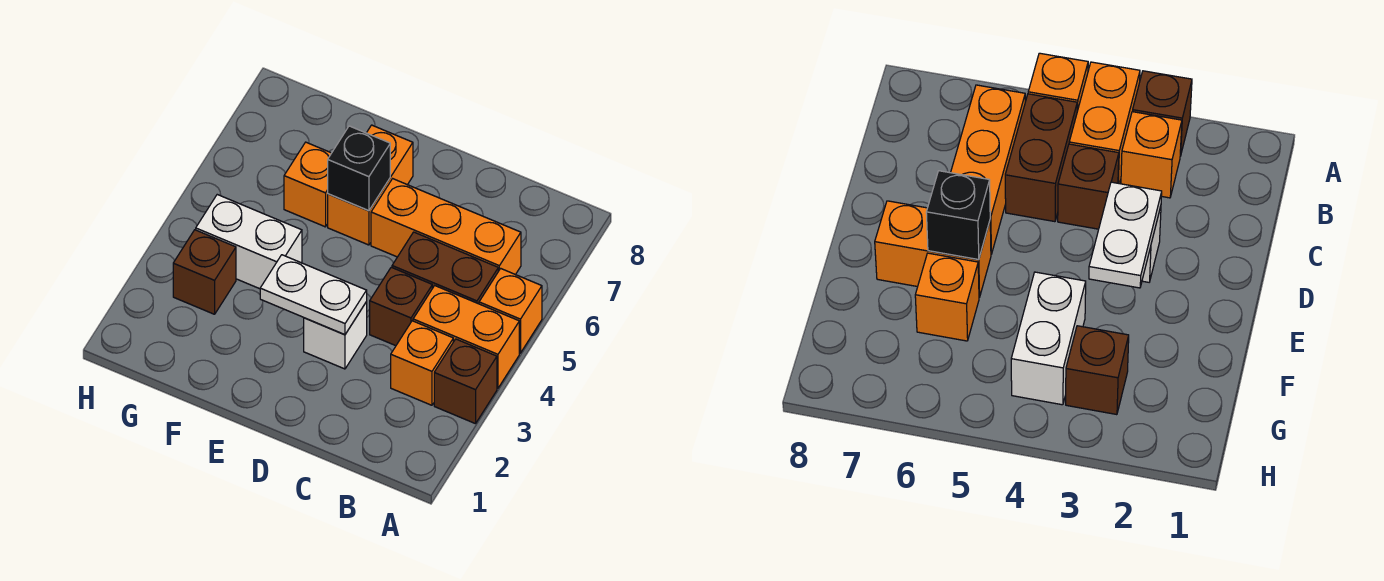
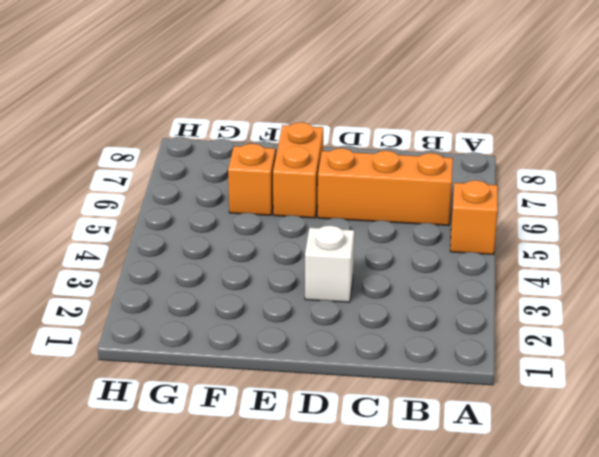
none -> brown brick A3 level 1
none -> orange brick A4:B4 level 1
none -> orange brick B3 level 1

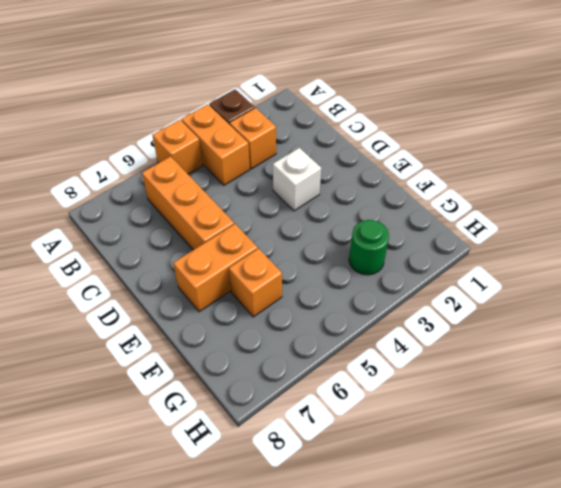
green round brick G3 level 1 -> brown brick G3 level 1
none -> brown brick B5:C5 level 1
none -> brown brick C4 level 1
none -> white brick F4:G4 level 1

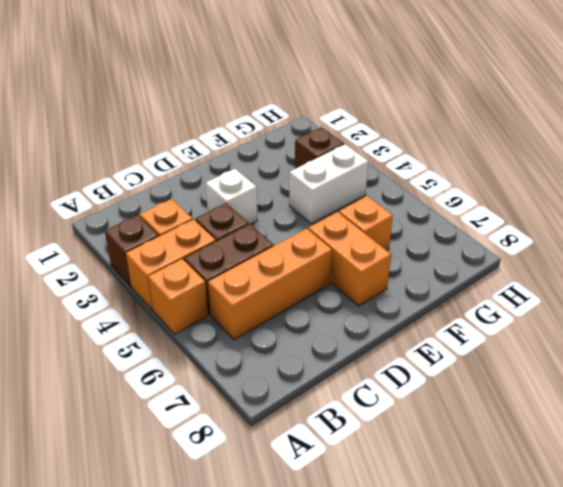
none -> white plate D3:E3 level 2
none -> black brick E6 level 2

